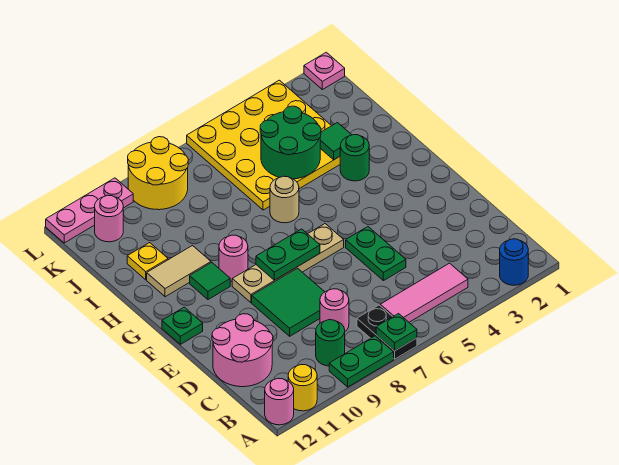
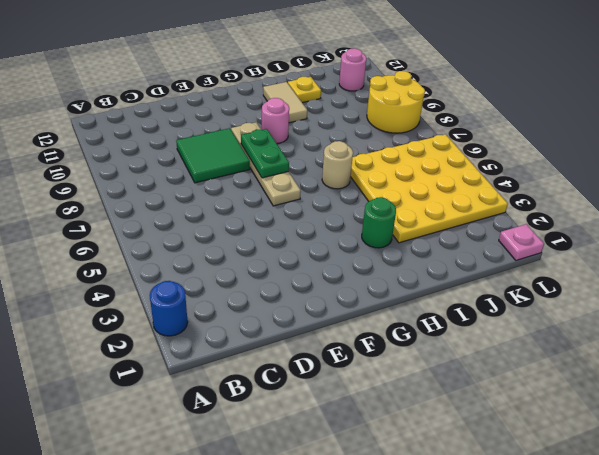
none -> black plate A7:B7 level 1
none -> green plate A8:A9 level 1
none -> yellow round brick A11 level 1

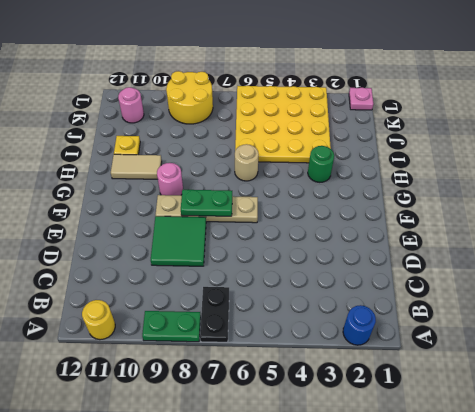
none -> pink round brick A12 level 1
none -> pink tile B4:B6 level 1
none -> green round brick B9 level 1

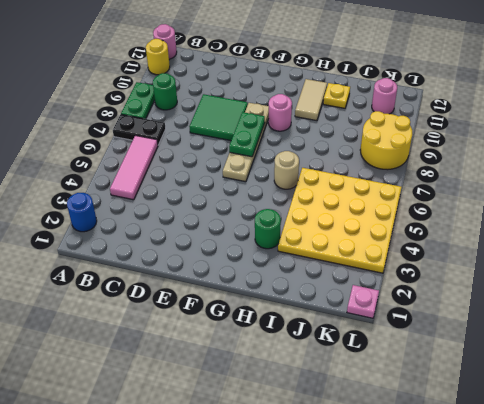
none -> pink round brick C8 level 1
none -> pink round brick C11:D12 level 1
none -> green plate D5:E5 level 1

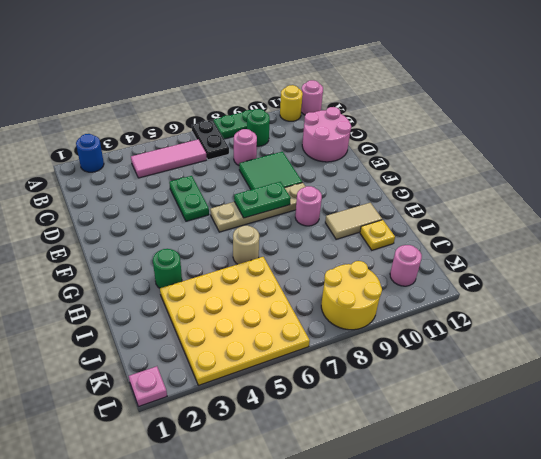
none -> green plate F12 level 1
none -> green tile G10 level 1
none -> pink plate L10:L12 level 1

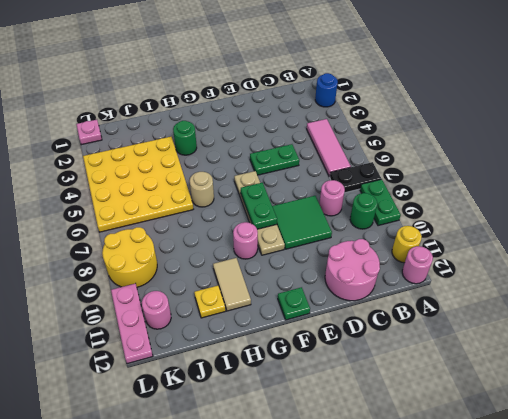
none -> green tile G10 level 1
none -> green plate A7 level 2
none -> green tile I3 level 2

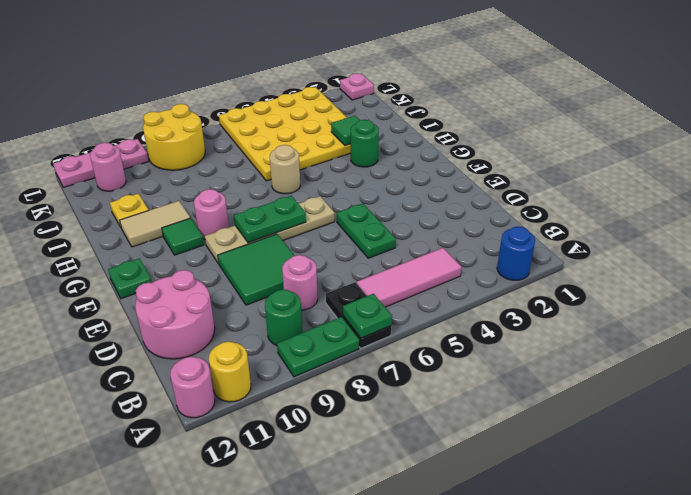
none -> green round brick I4:J5 level 2

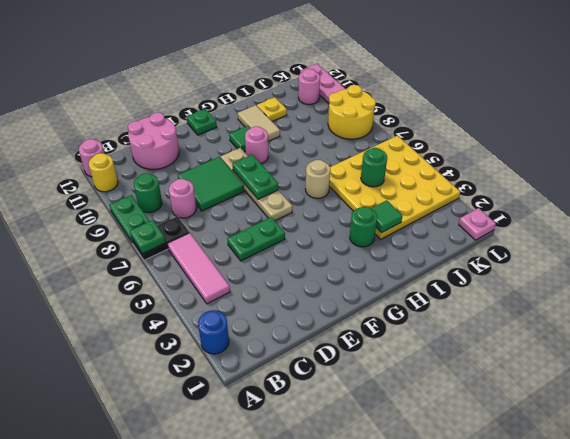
green round brick J5 level 2 -> green round brick I4:J5 level 2

